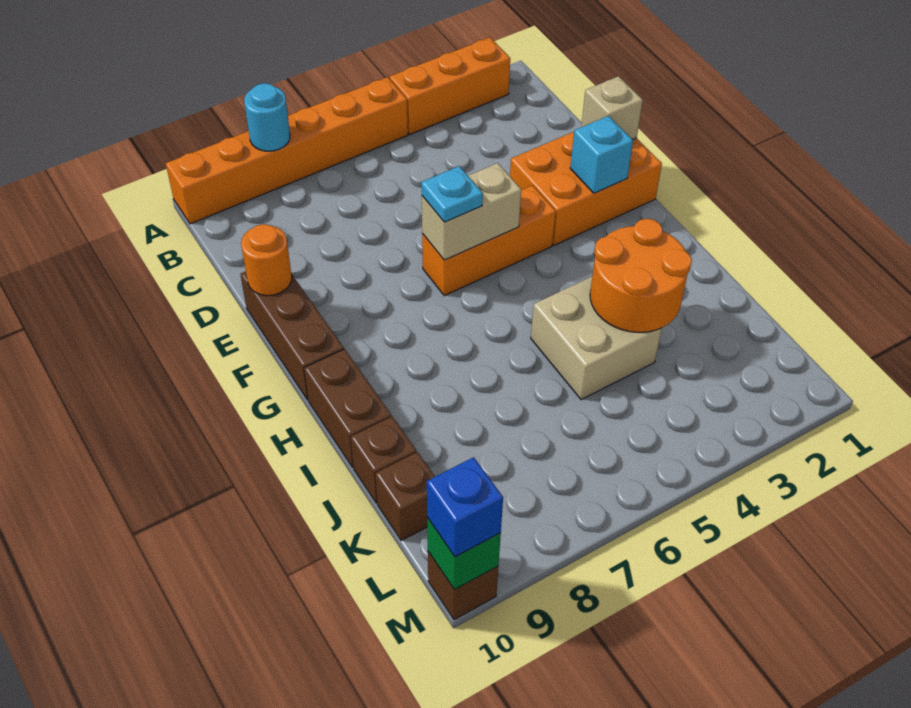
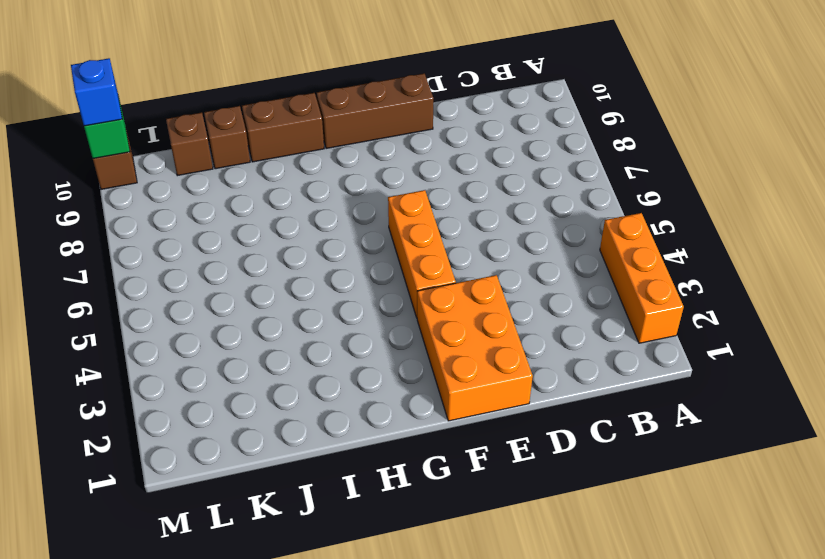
none -> orange brick A5:A10 level 1
none -> tan brick I4:J5 level 1
none -> cyan round brick A8 level 2

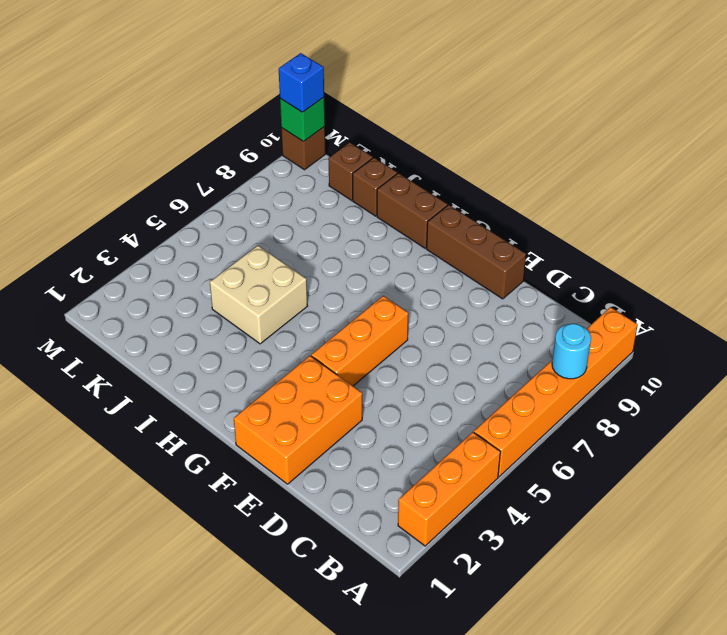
none -> tan brick E1 level 2
none -> orange round brick E10 level 2
none -> cyan brick F2 level 2

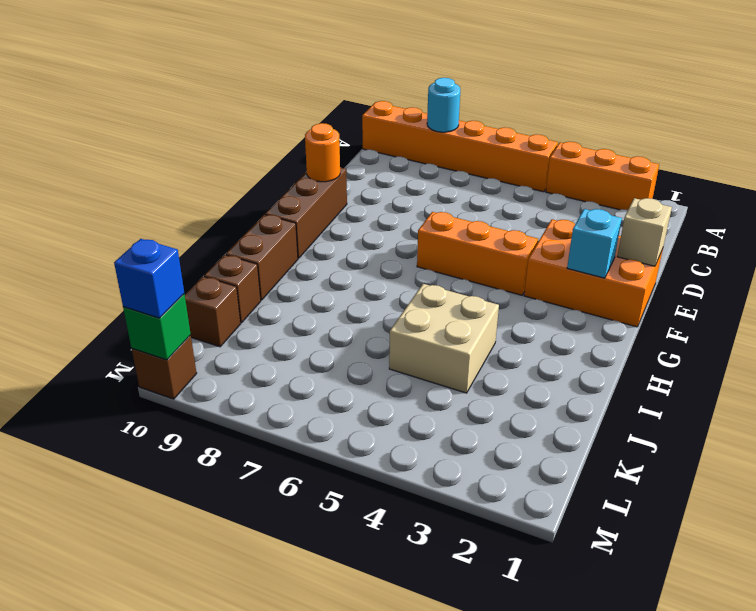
none -> tan brick F5:F6 level 2
none -> orange round brick I3:J4 level 2
none -> cyan plate F6 level 3

